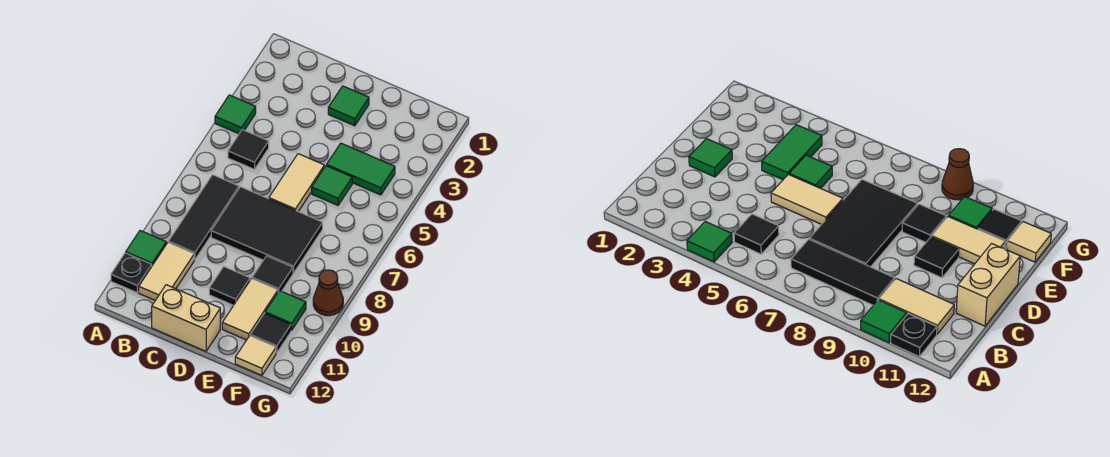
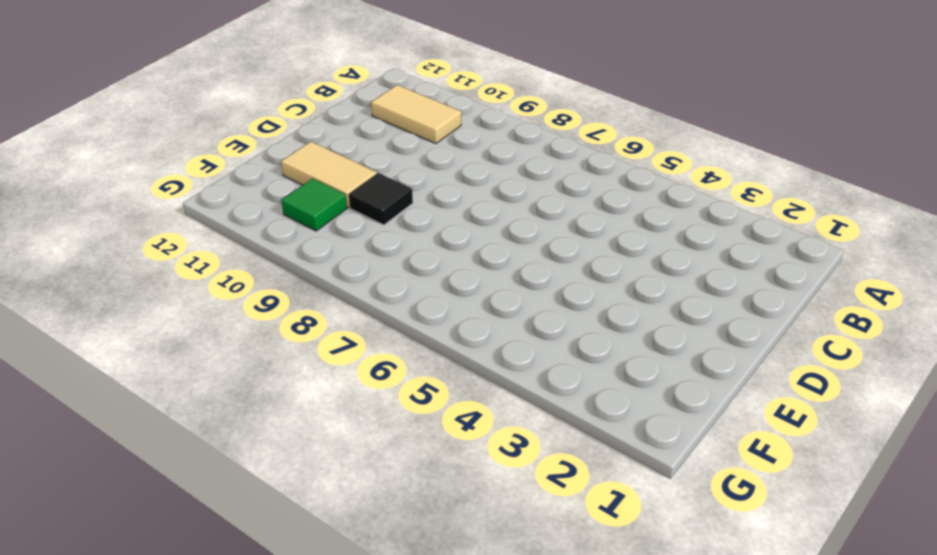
none -> green tile A4 level 1
none -> green tile A10 level 1
none -> black plate A11 level 1

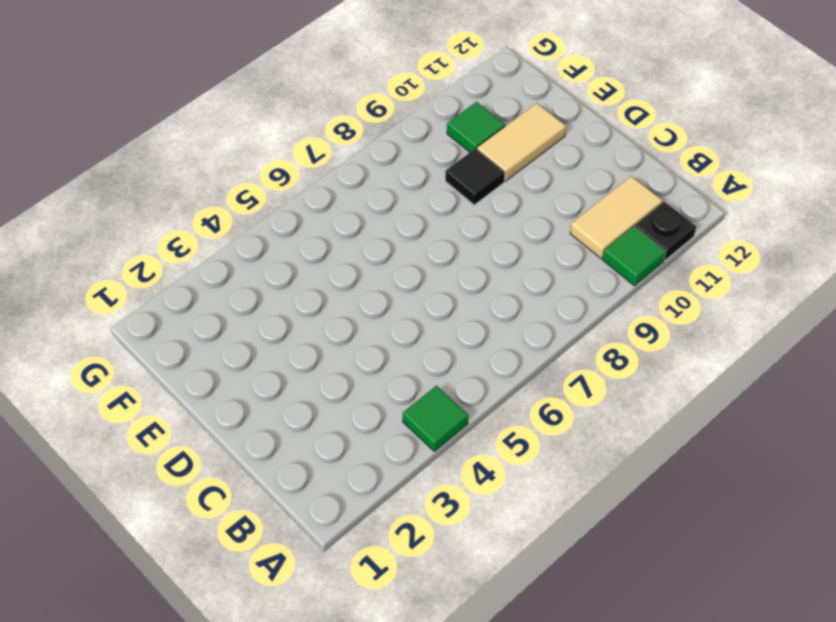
none -> black tile B5 level 1
none -> black tile B7:B9 level 1
none -> black tile C7:E8 level 1

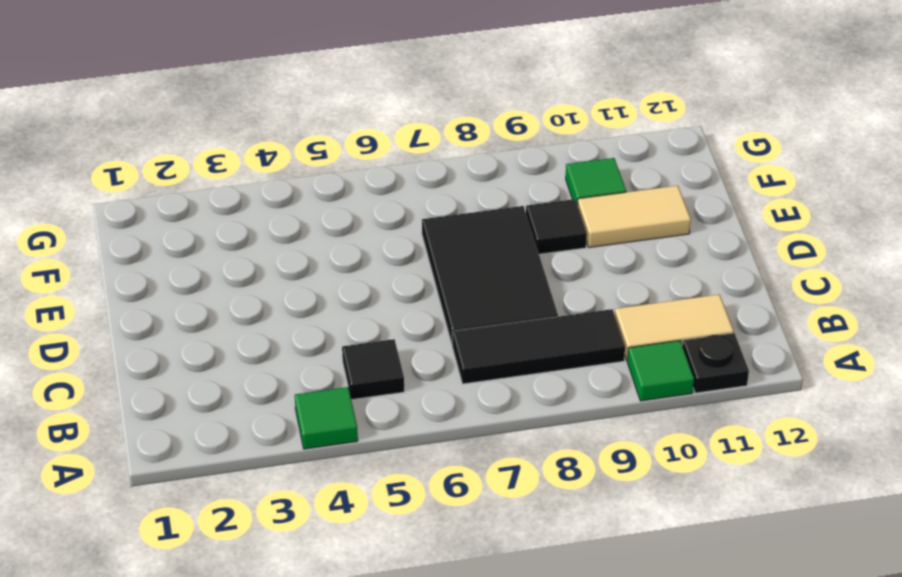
none -> tan brick C12:D12 level 1
none -> green tile D2 level 1
none -> tan tile D5:D6 level 1

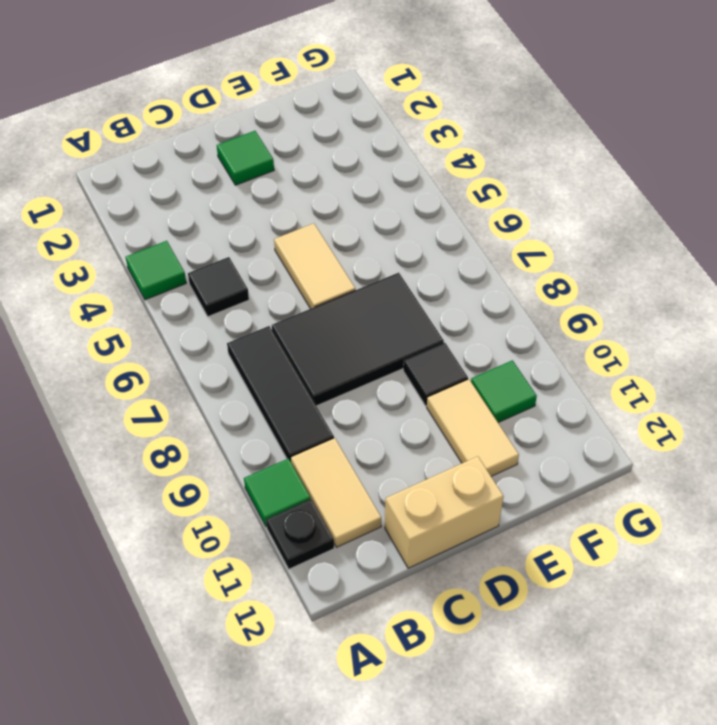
none -> black tile D10 level 1
none -> green tile E4:F4 level 1
none -> green tile E5 level 1

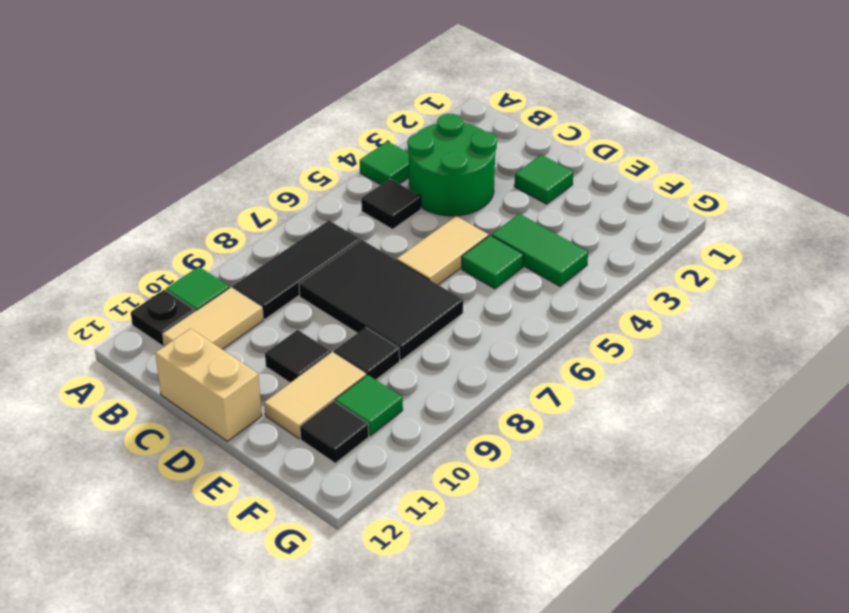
green round brick B3:C4 level 1 -> none
none -> tan tile F12 level 1
none -> brown cone G9 level 1

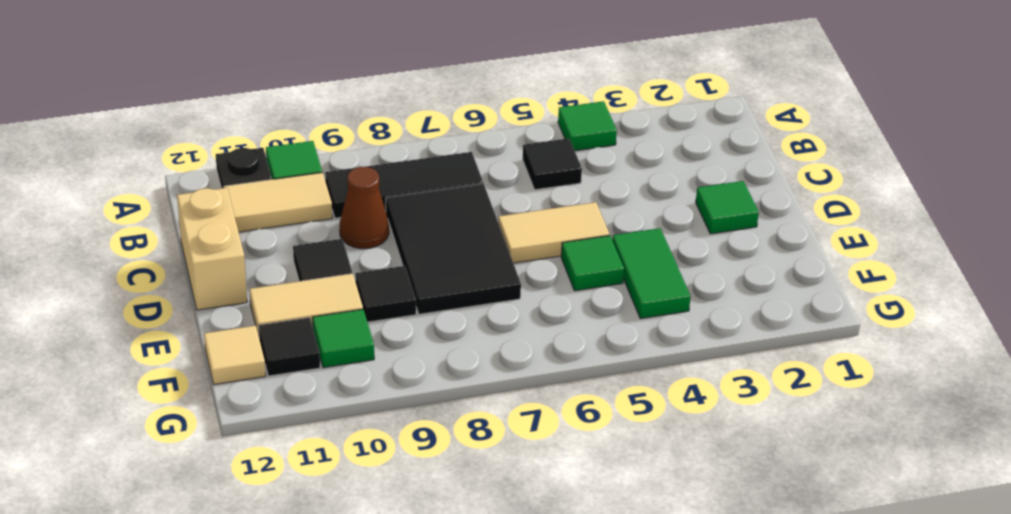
brown cone C9 level 1 -> brown cone G9 level 1

